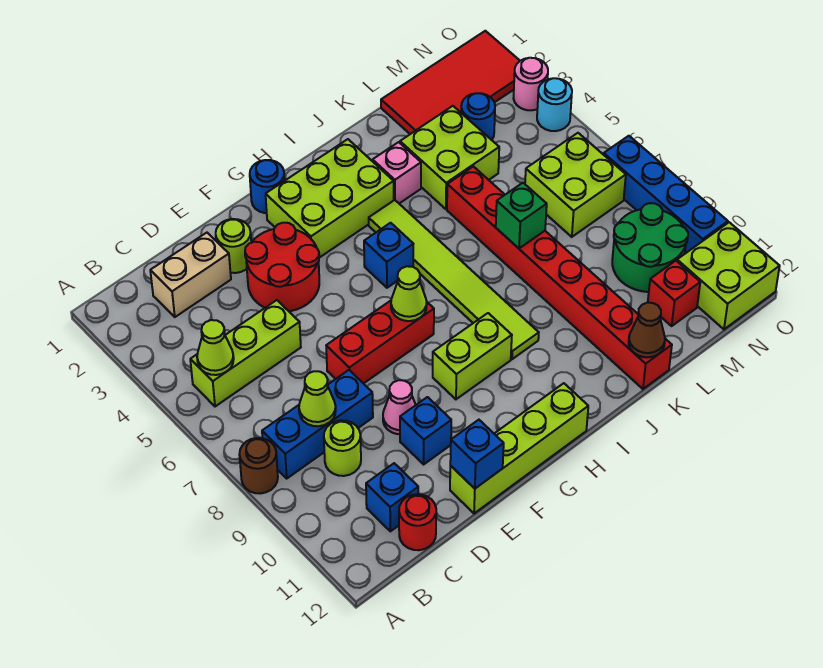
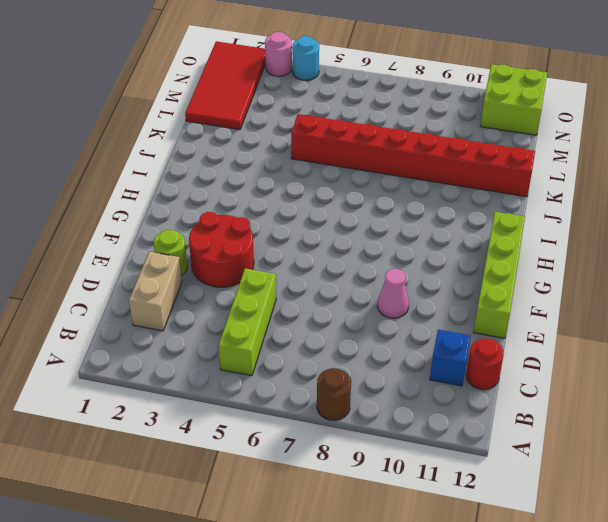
none -> blue brick B8:D8 level 1
none -> lime round brick C9 level 1
none -> red brick E7:G7 level 1
none -> blue brick E10 level 1

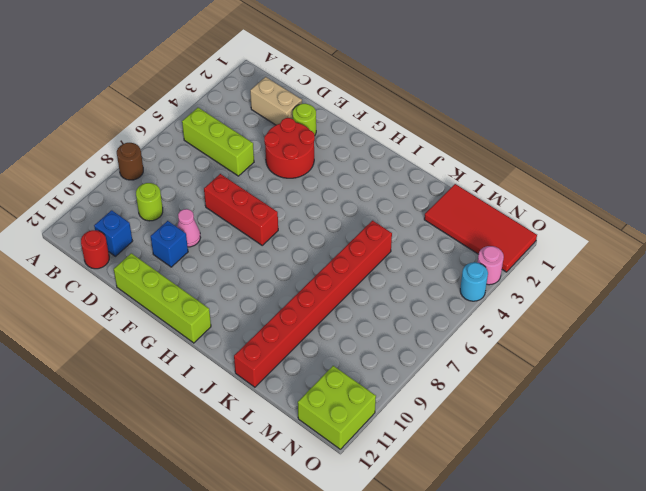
none -> blue brick B8:D8 level 1
none -> blue round brick G1 level 1
none -> lime brick G2:I3 level 1
none -> lime brick G9:H9 level 1

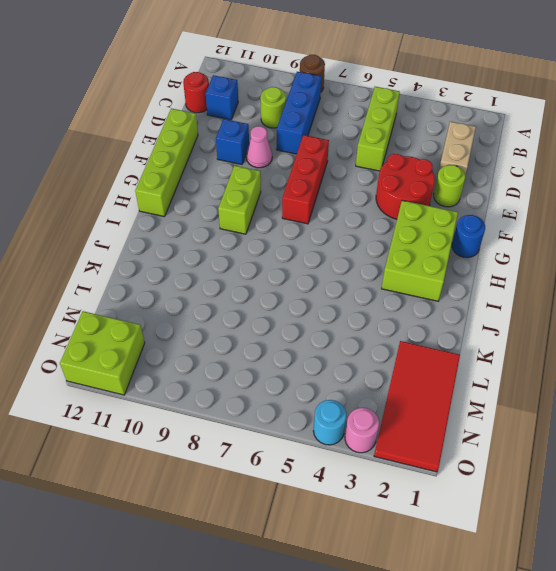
none -> blue brick H5 level 1
none -> lime tile I4:I9 level 1
none -> pink brick J3 level 1
none -> lime brick K3:L4 level 1

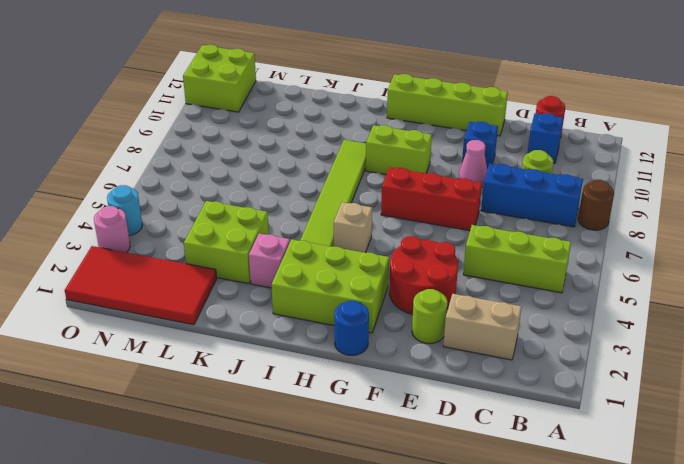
tan brick H5 level 1 -> blue brick H5 level 1
none -> red brick K5:K12 level 1
none -> blue round brick M3 level 1
none -> lime brick M6:N7 level 1
none -> green round brick M9:N10 level 1

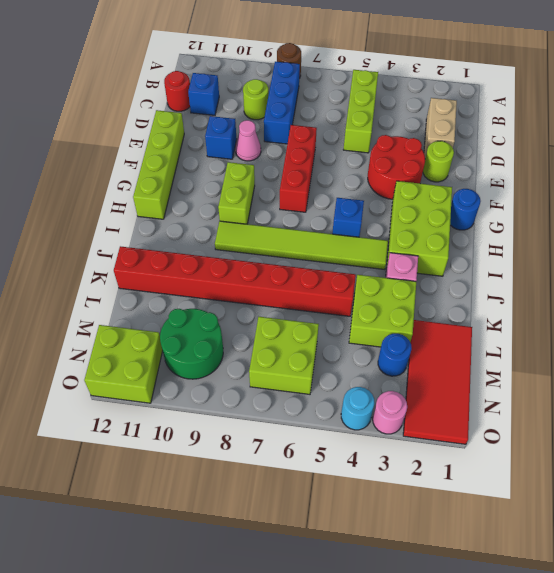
none -> red brick M11 level 1
none -> blue brick O7:O10 level 1
none -> lime cone B5 level 2
none -> lime cone C8 level 2

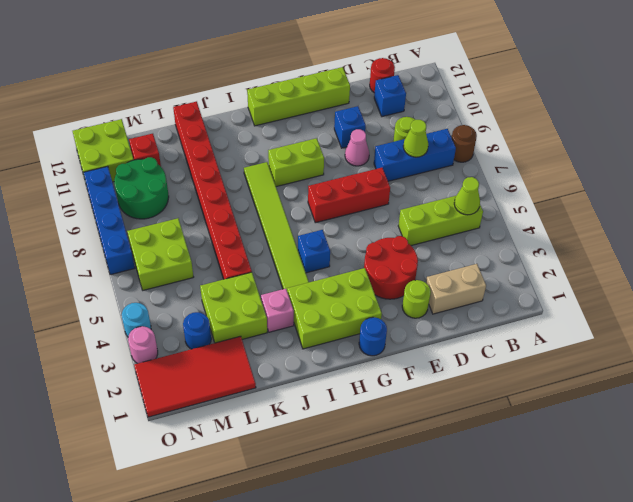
none -> blue brick E12 level 2
none -> lime cone G7 level 2
none -> green brick K7 level 2
none -> brown cone K12 level 2

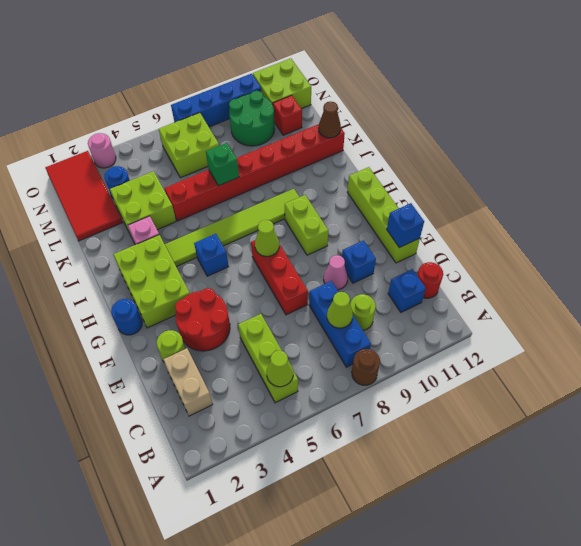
none -> cyan round brick O4 level 1

